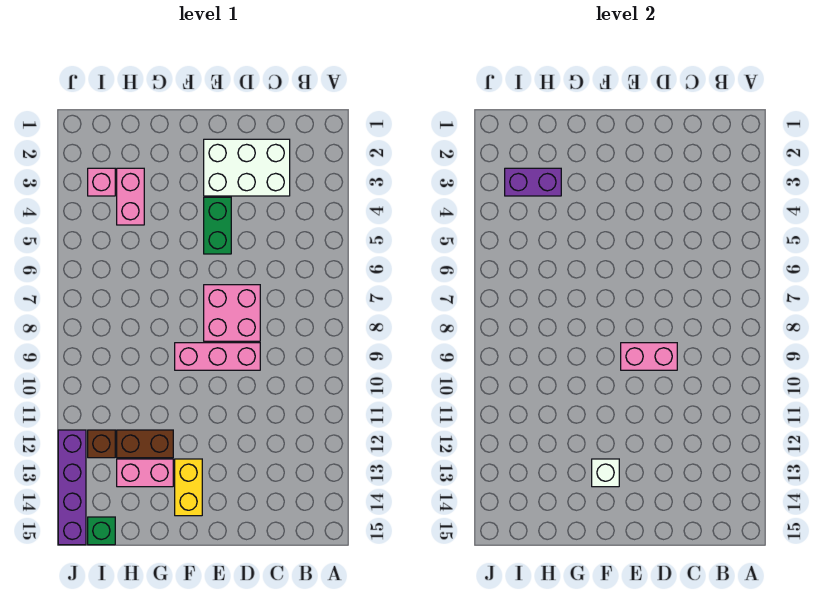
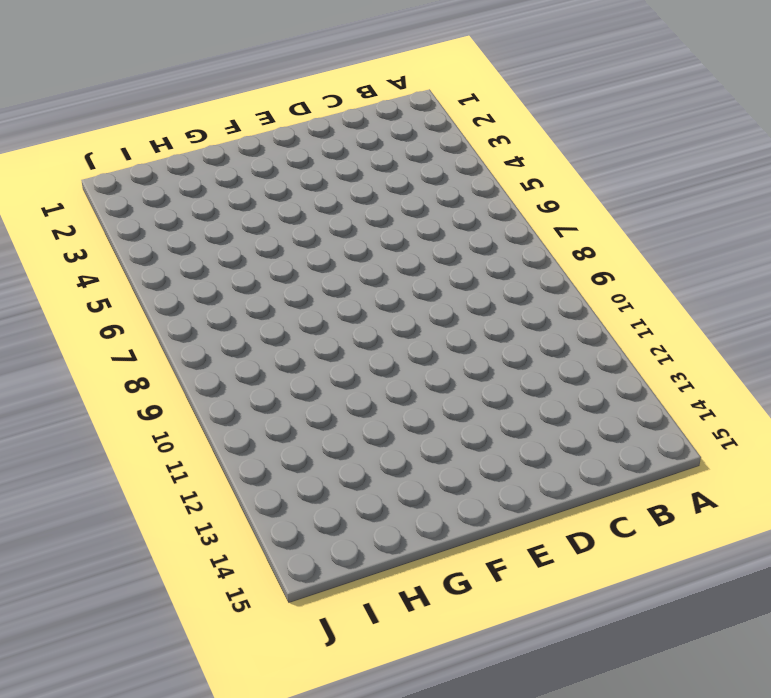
none -> white brick C2:E3 level 1
none -> pink brick D7:E8 level 1
none -> pink brick D9:F9 level 1

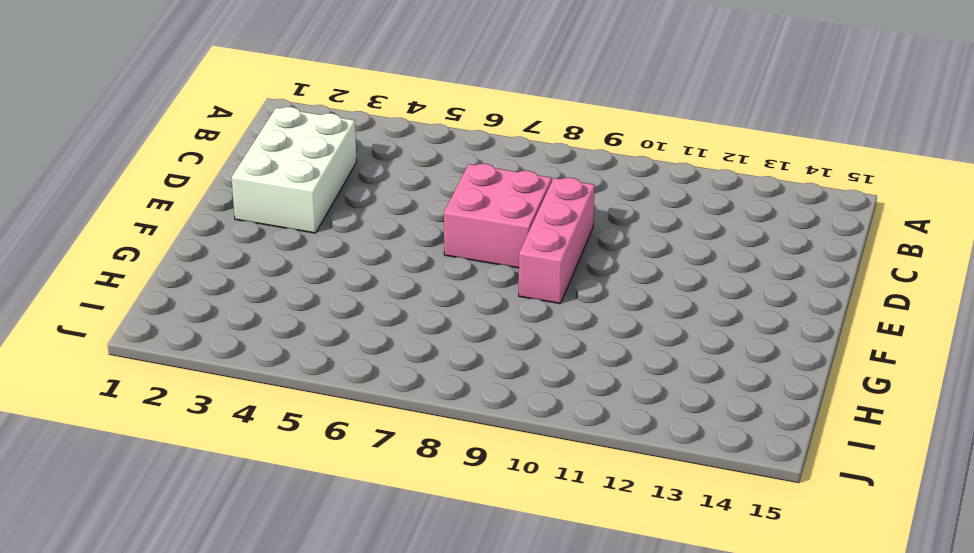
none -> green brick E4:E5 level 1
none -> yellow brick F13:F14 level 1
none -> brown brick G12:H12 level 1

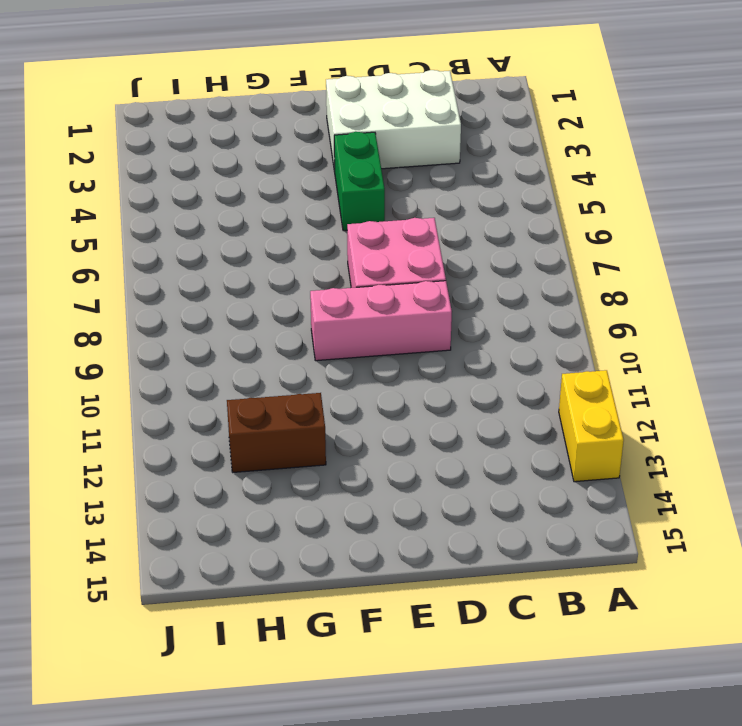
yellow brick A12:A13 level 1 -> yellow brick F13:F14 level 1
none -> pink brick G13:H13 level 1
none -> pink brick H3:H4 level 1
none -> pink brick I3 level 1

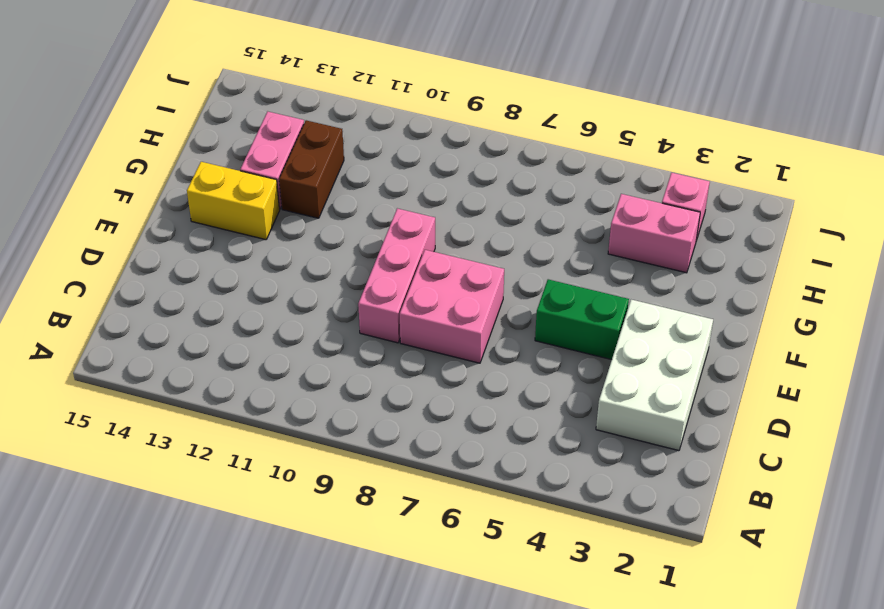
none -> brown brick I12 level 1
none -> green brick I15 level 1
none -> purple brick J12:J15 level 1

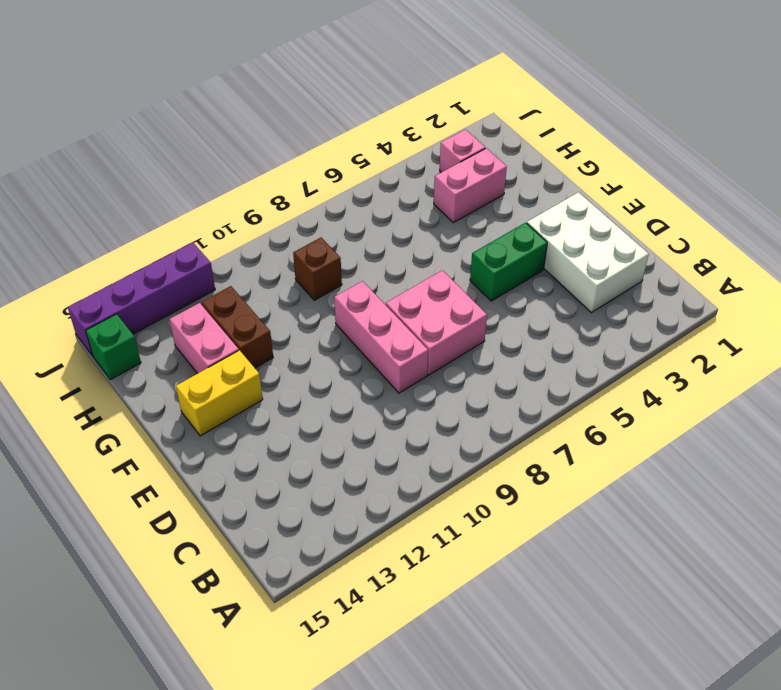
brown brick H9 level 1 -> brown brick I12 level 1
none -> pink brick D9:E9 level 2
none -> white brick F13 level 2
none -> purple brick H3:I3 level 2

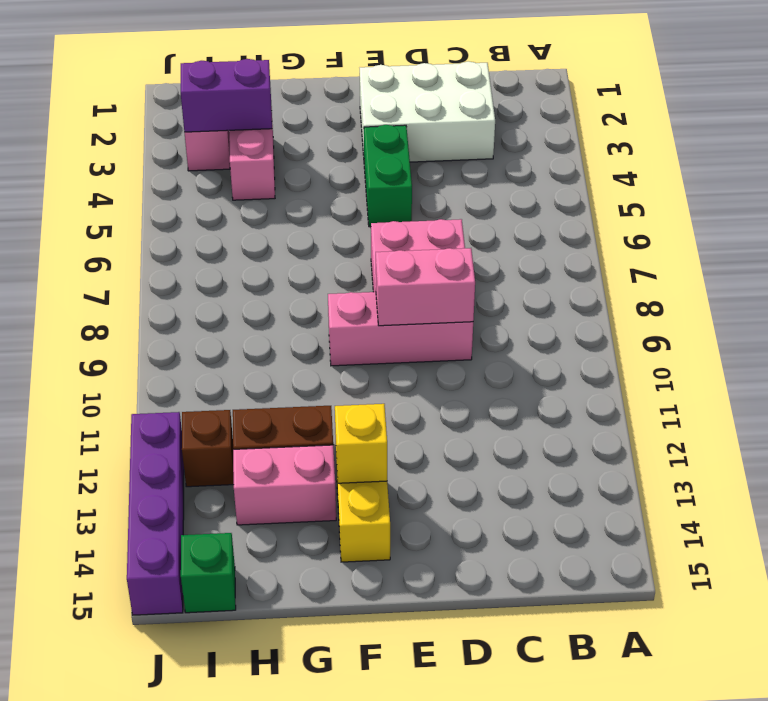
yellow brick F13 level 2 -> white brick F13 level 2

